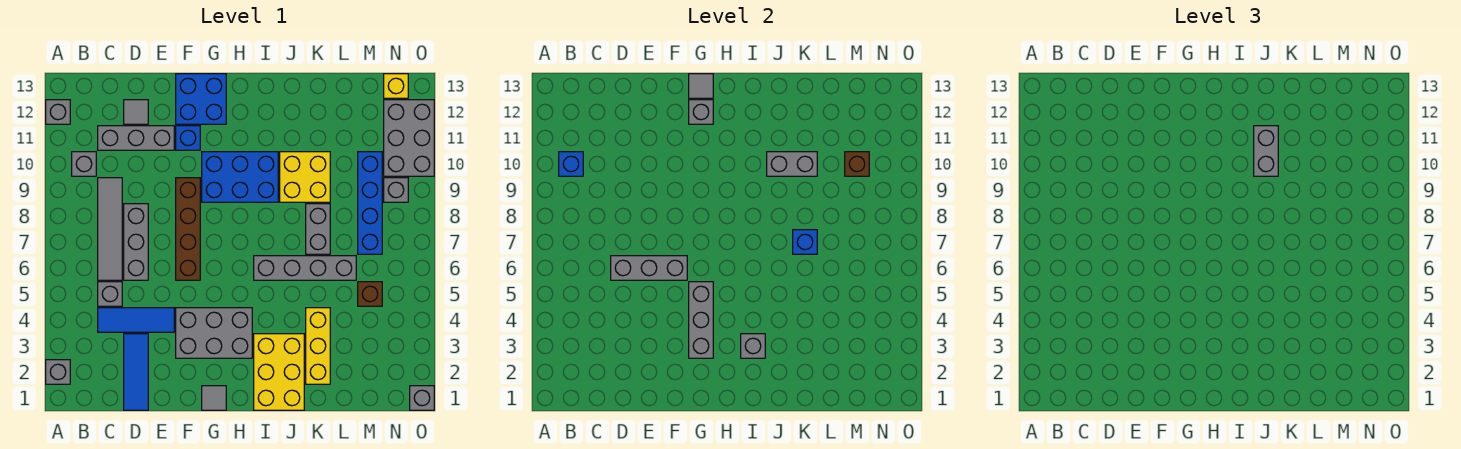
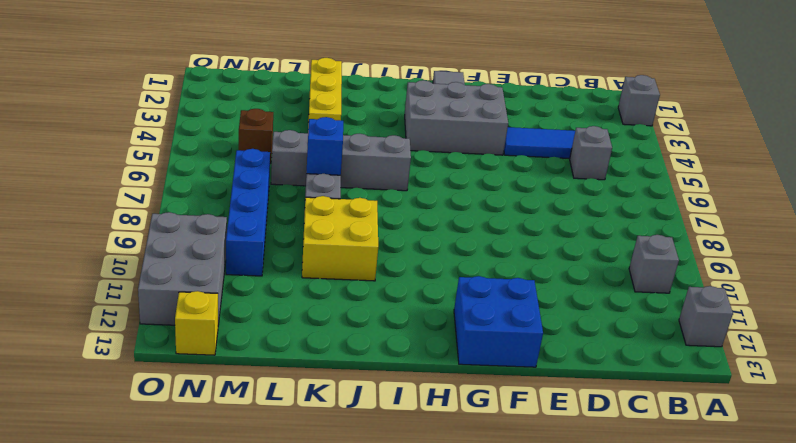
none -> grey tile C6:C9 level 1
none -> grey brick C11:E11 level 1
none -> blue tile D1:D3 level 1
none -> grey brick D6:D8 level 1

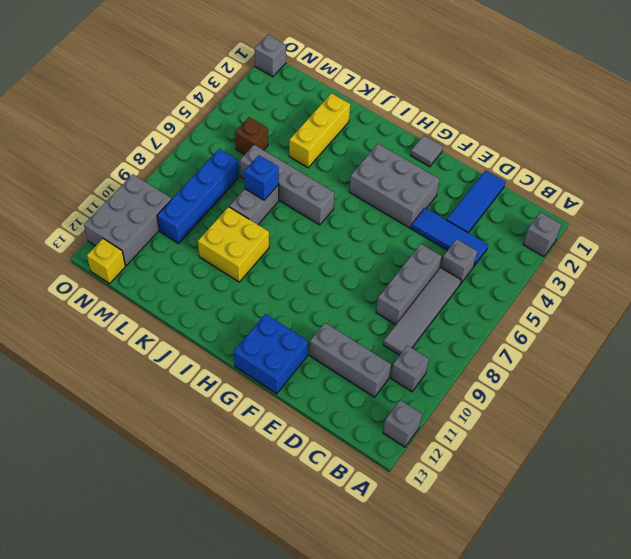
none -> grey tile D12 level 1
none -> brown brick F6:F9 level 1
none -> blue brick F11 level 1
none -> blue brick G9:I10 level 1

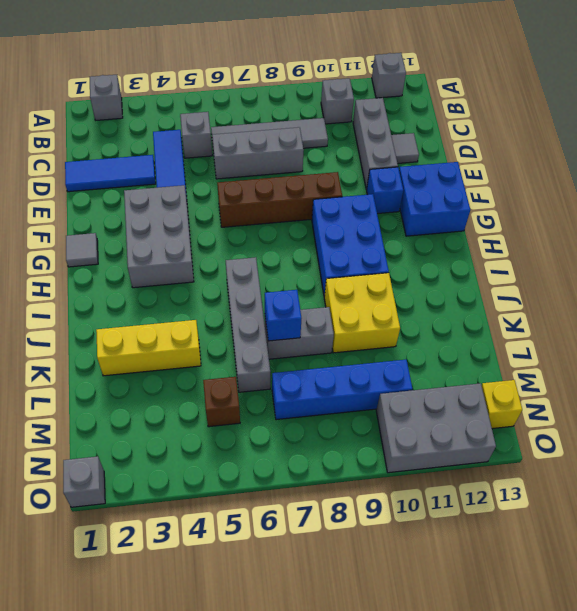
none -> yellow brick I1:J3 level 1
none -> grey brick N9 level 1
none -> blue brick B10 level 2
none -> grey brick D6:F6 level 2

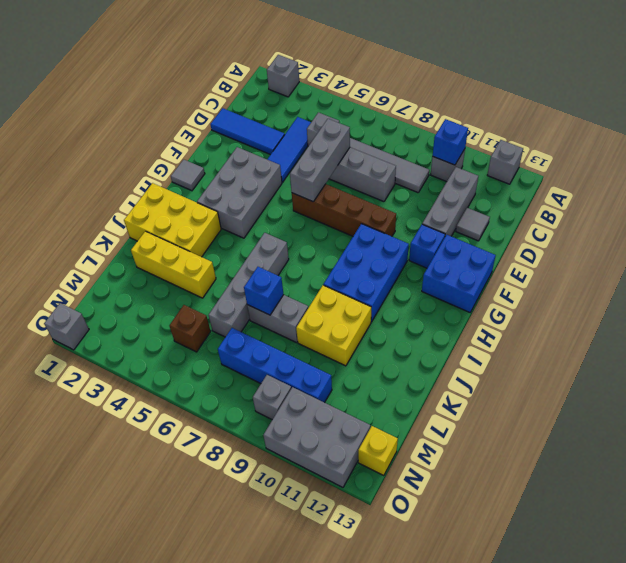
none -> grey brick G3:G5 level 2
none -> grey brick G12 level 2
none -> grey tile G13 level 2
none -> grey brick I3 level 2

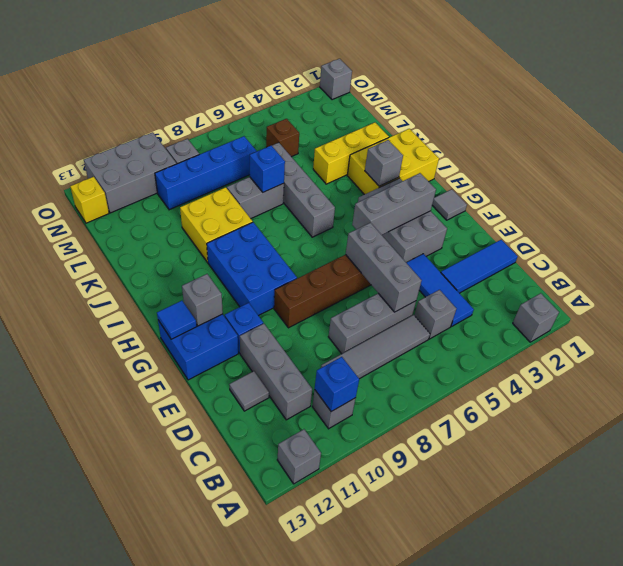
blue tile G13 level 2 -> grey tile G13 level 2
none -> grey brick J10:K10 level 2
none -> brown brick M10 level 2
none -> grey brick J10:J11 level 3

